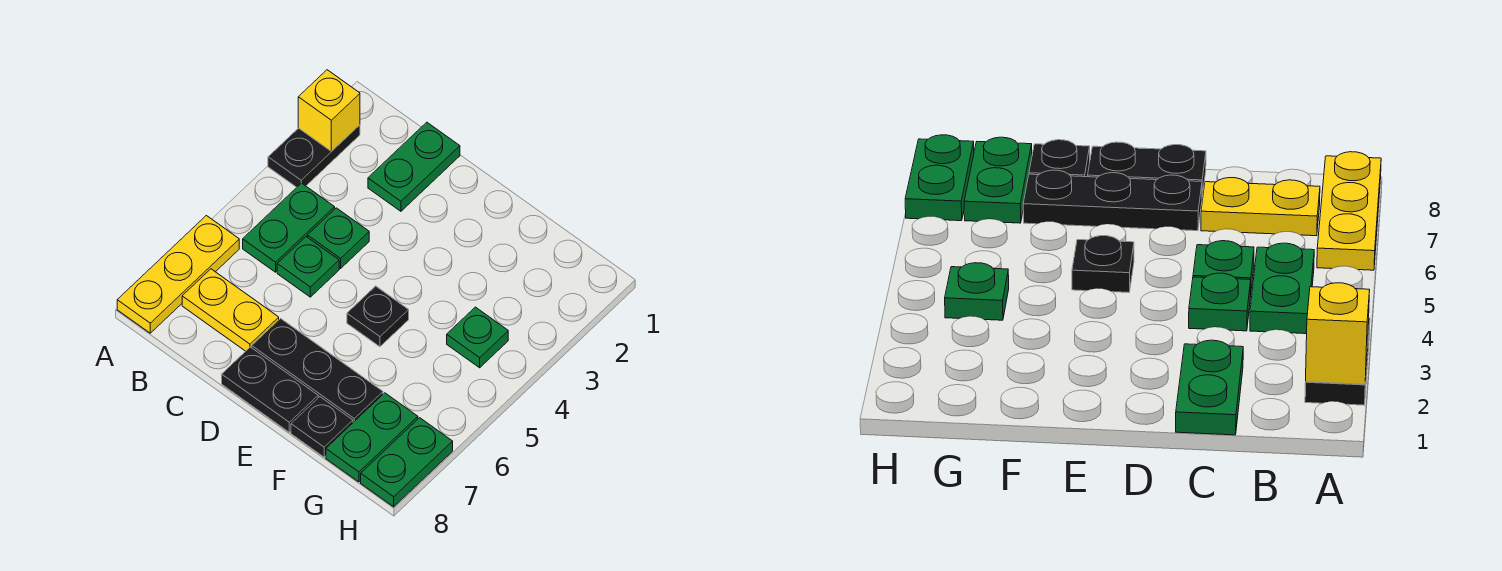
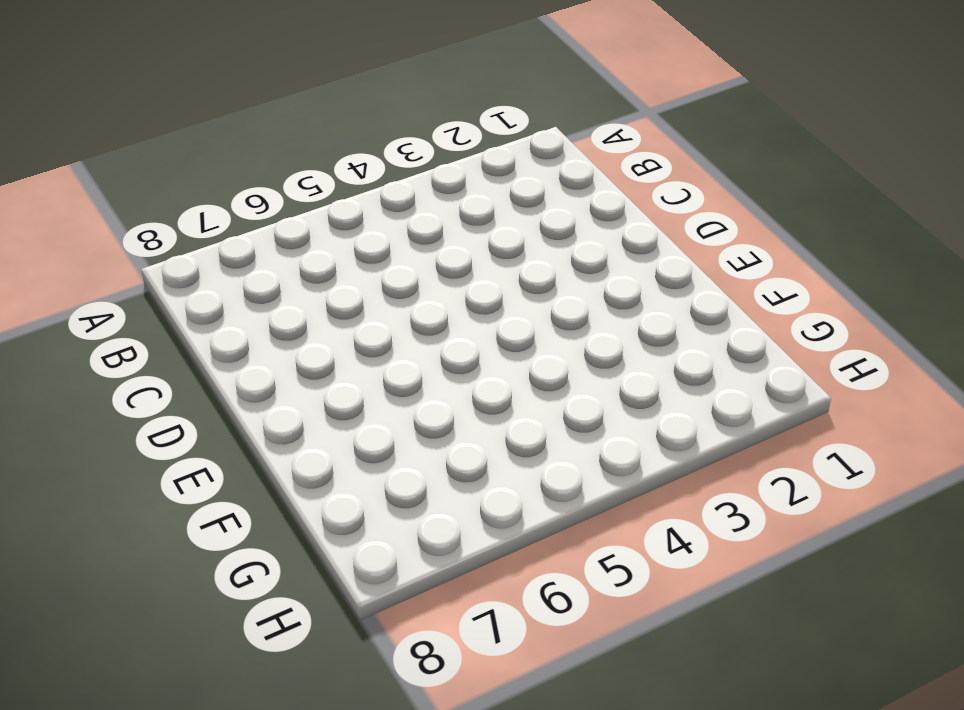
none -> black plate A2:A3 level 1
none -> yellow plate A6:A8 level 1
none -> green plate B4:B5 level 1

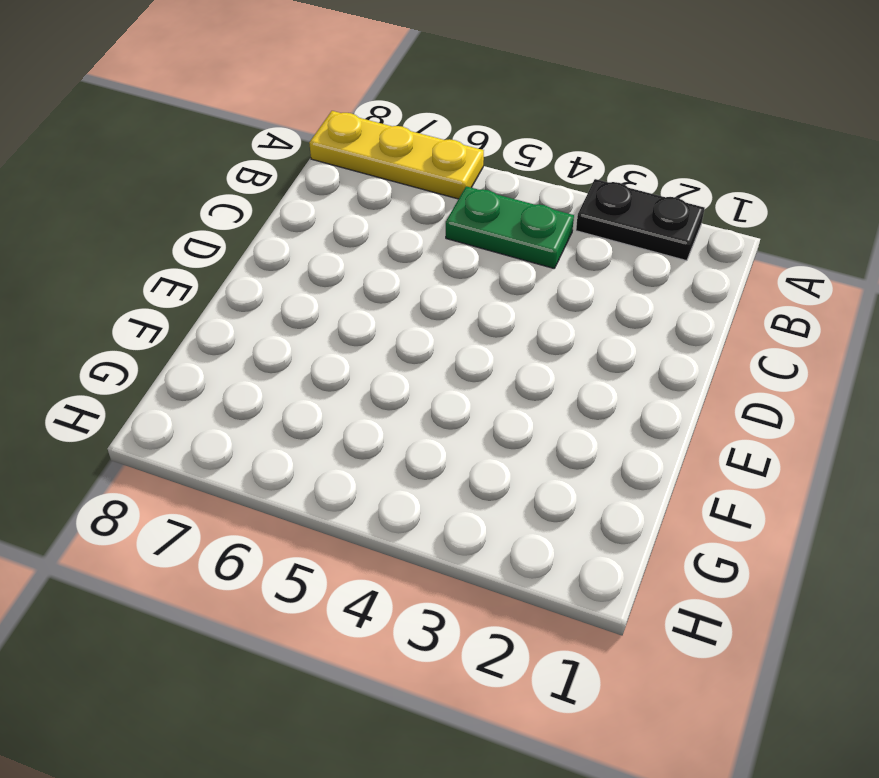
none -> yellow plate B7:C7 level 1
none -> green plate C1:C2 level 1
none -> green plate C4 level 1

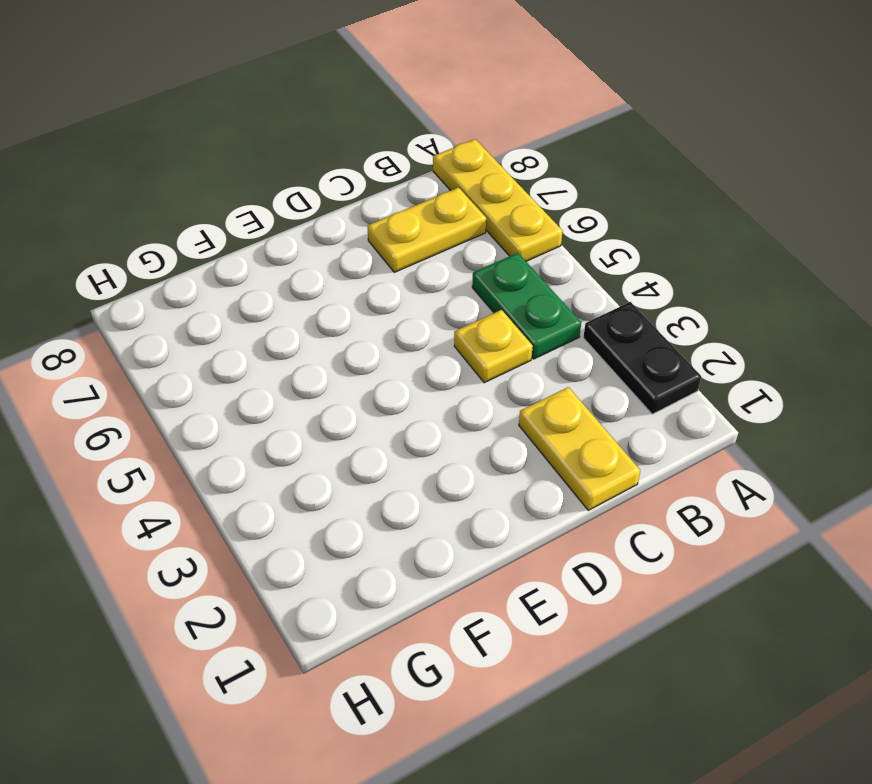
yellow plate C1:C2 level 1 -> green plate C1:C2 level 1
yellow plate C4 level 1 -> green plate C4 level 1
none -> green plate C5 level 1
none -> black plate D7:F7 level 1
none -> black plate D8:E8 level 1

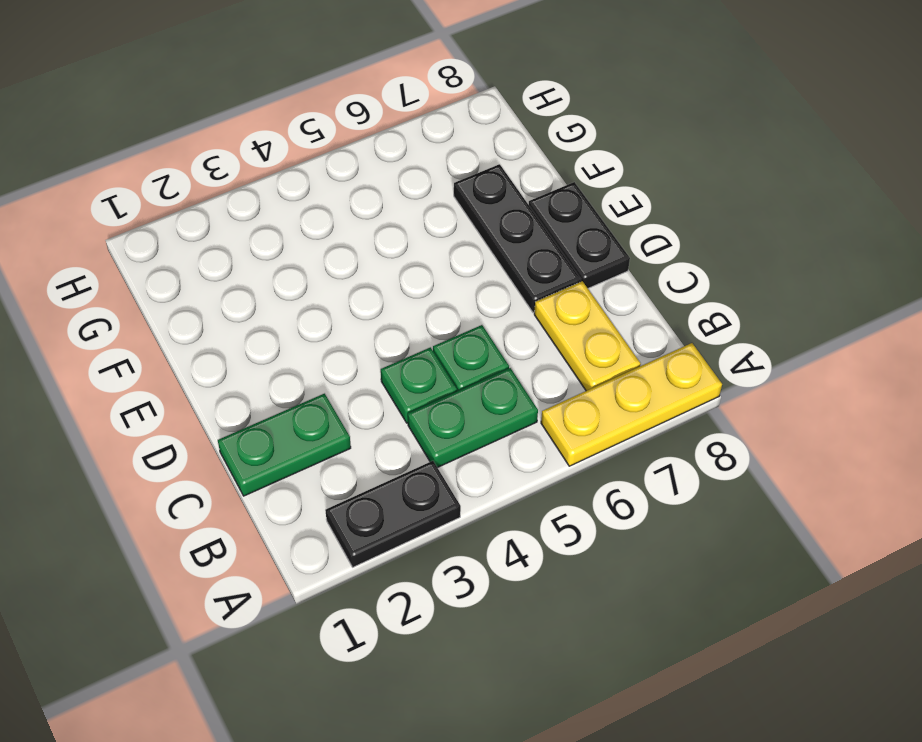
none -> black plate E5 level 1
none -> black plate F8 level 1
none -> green plate G4 level 1

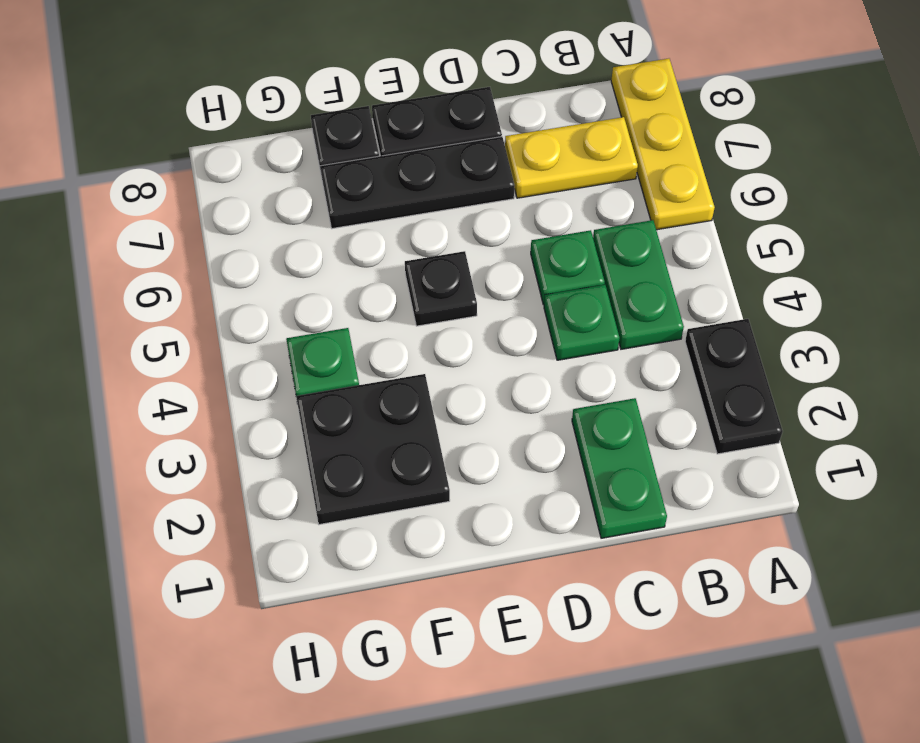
black plate F2:G3 level 1 -> none
none -> green plate G7:G8 level 1
none -> green plate H7:H8 level 1
none -> yellow brick A2 level 2

